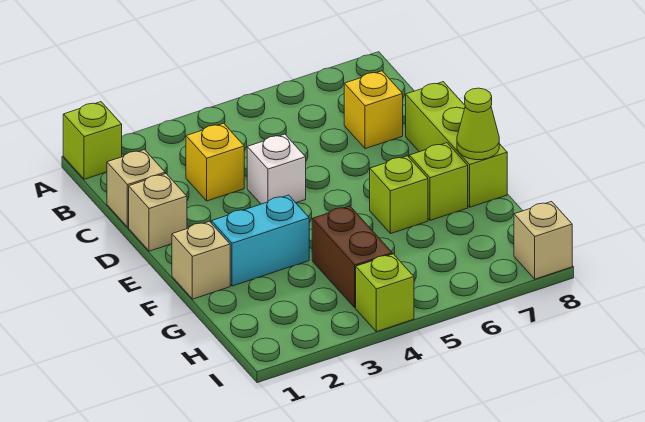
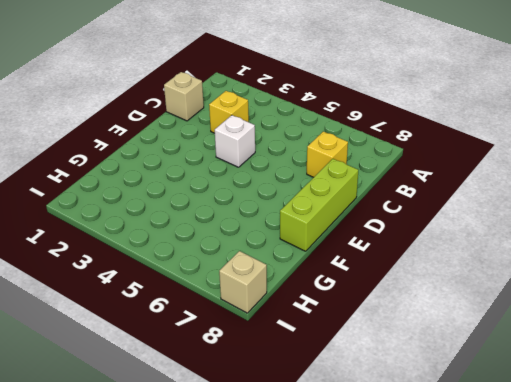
none -> lime brick A1 level 1
none -> tan brick D1 level 1
none -> tan brick F1 level 1

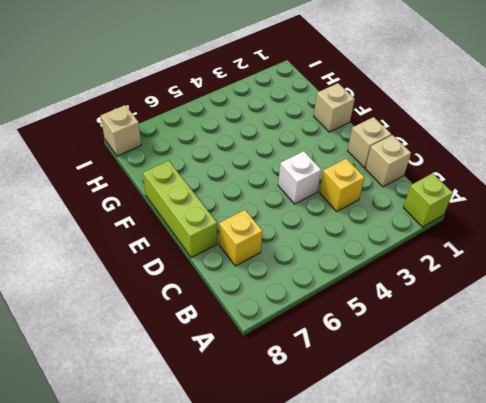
none -> cyan brick F2:F3 level 1
none -> lime brick F6 level 1
none -> lime brick F7 level 1

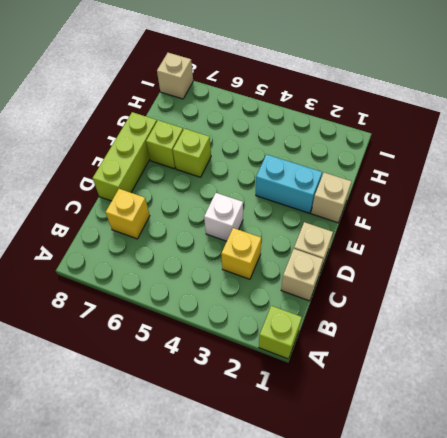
none -> brown brick G4:H4 level 1
none -> lime brick I4 level 1
none -> lime cone F8 level 2

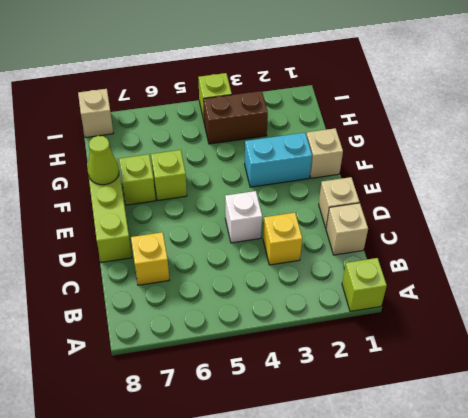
brown brick H3:H4 level 1 -> brown brick G4:H4 level 1

